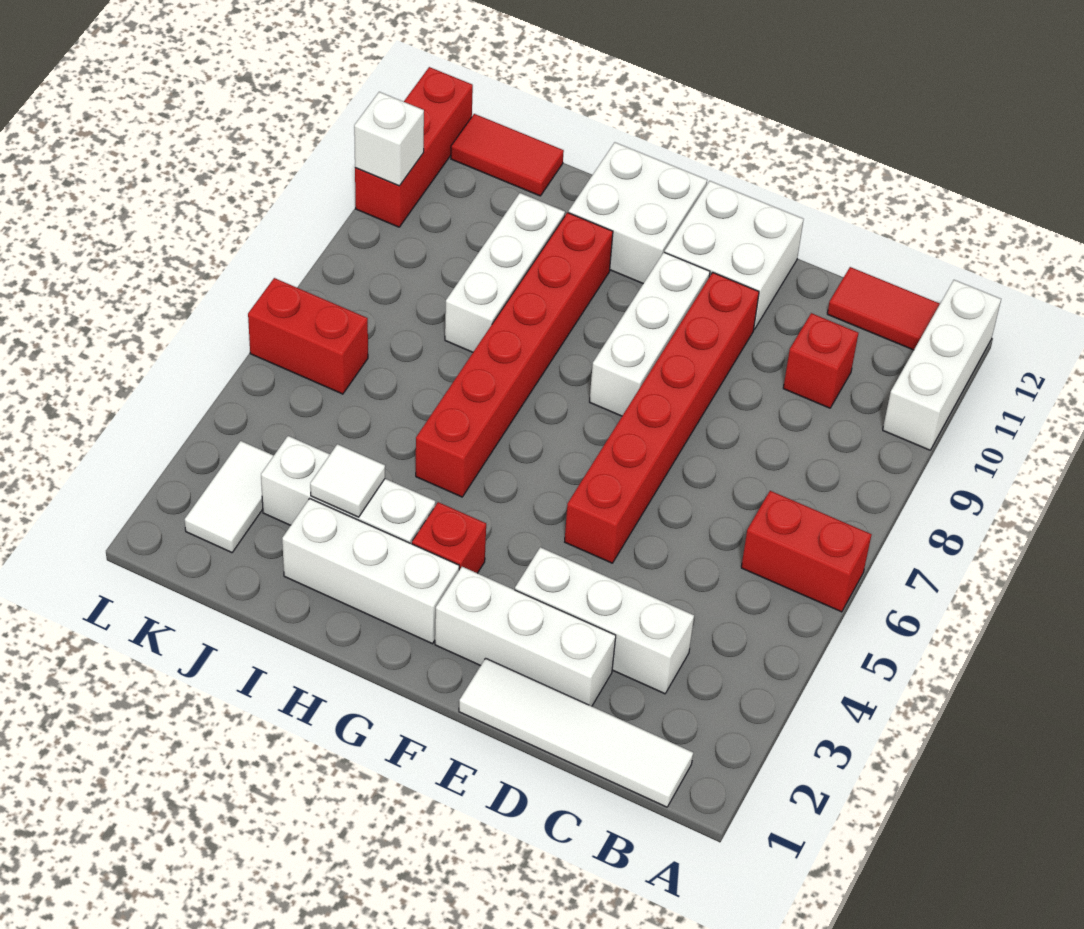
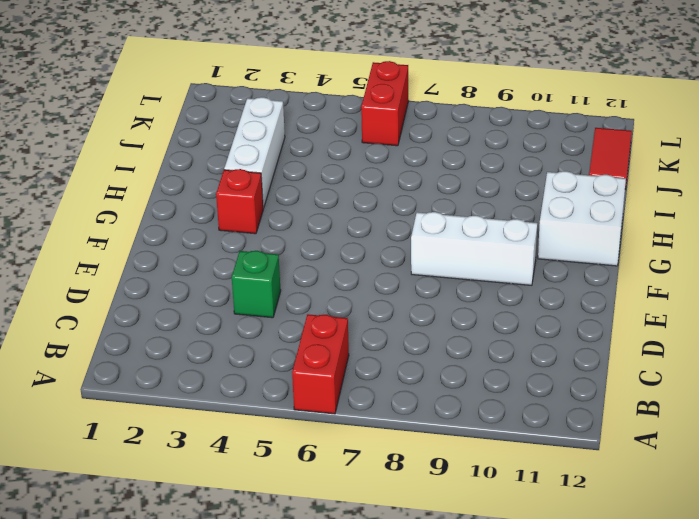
green brick D4 level 1 -> none
none -> white brick A10:A12 level 1
none -> white tile B1:E1 level 1
none -> red tile B12:C12 level 1

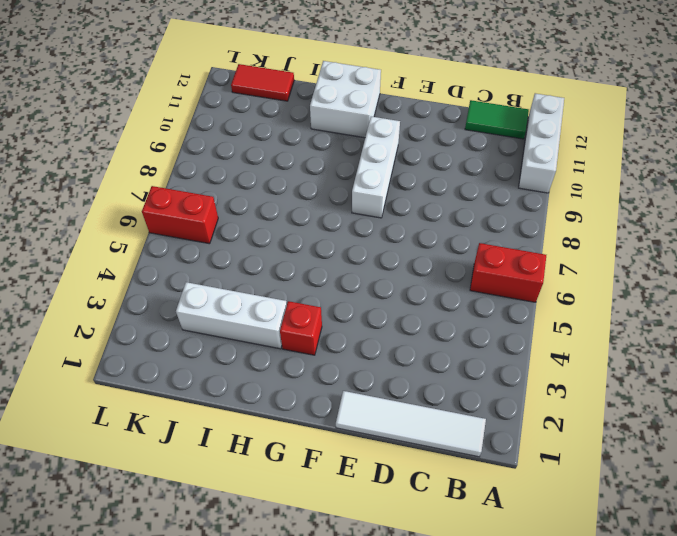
green tile B12:C12 level 1 -> red tile B12:C12 level 1
none -> white brick C3:E3 level 1
none -> red brick C10 level 1
none -> white brick D2:F2 level 1

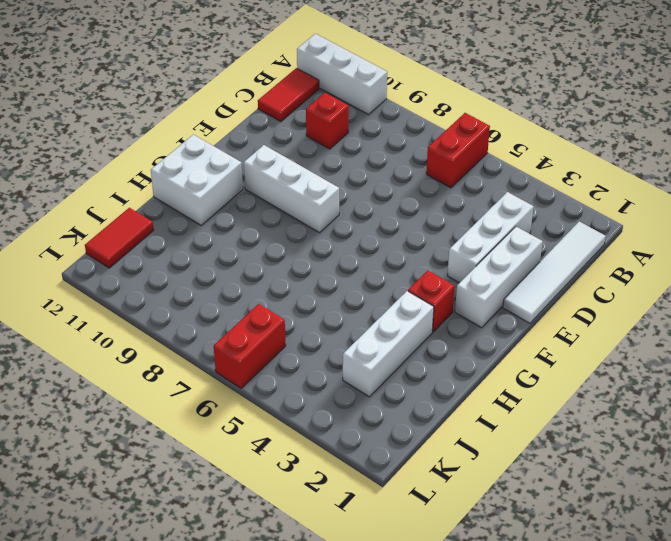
none -> red brick E5:E10 level 1
none -> white brick E11:F12 level 1
none -> white brick G2:I2 level 1

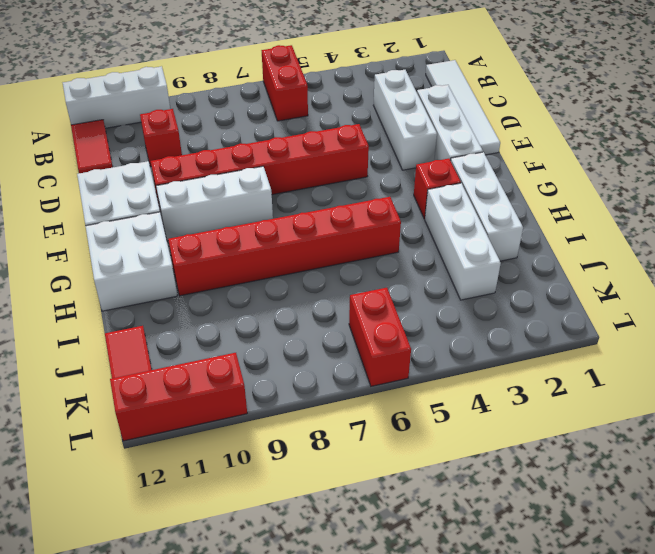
none -> white brick I8:I10 level 1
none -> white tile K2:K3 level 1
none -> white tile I3 level 2

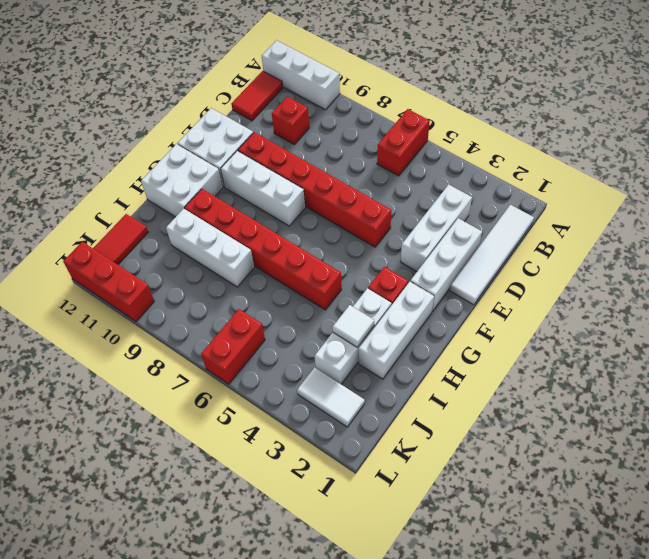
none -> white brick L10 level 2

